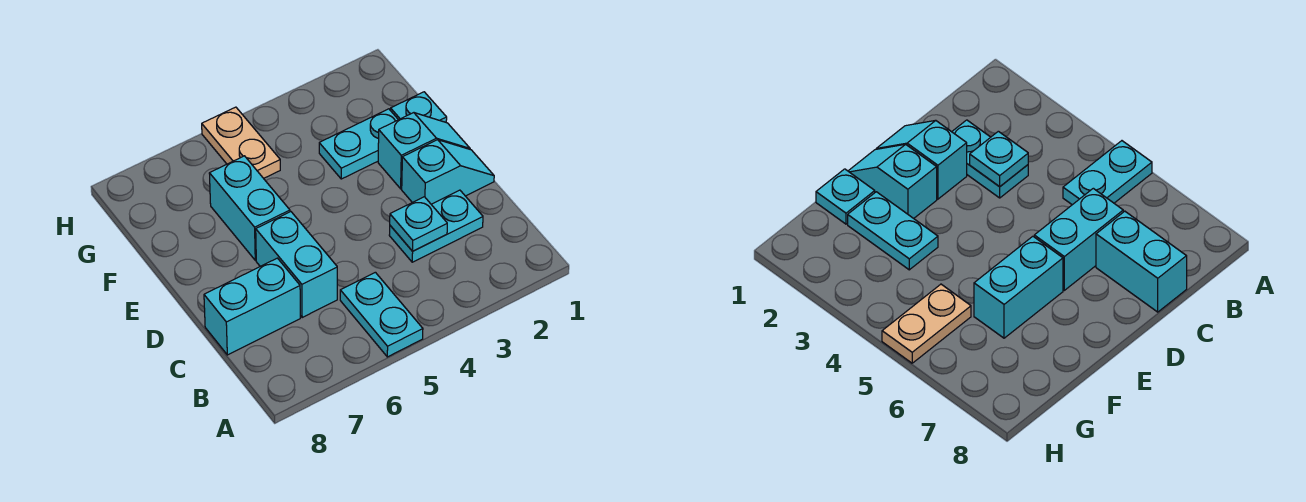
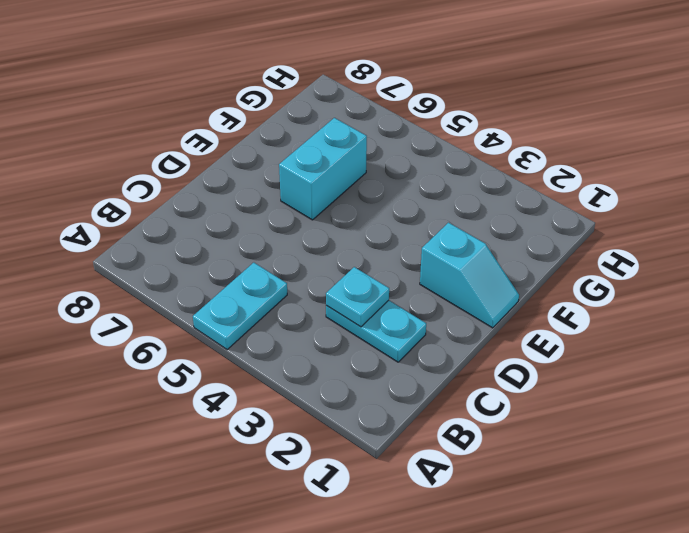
none -> cyan brick C6:D6 level 1
none -> cyan brick C7:C8 level 1

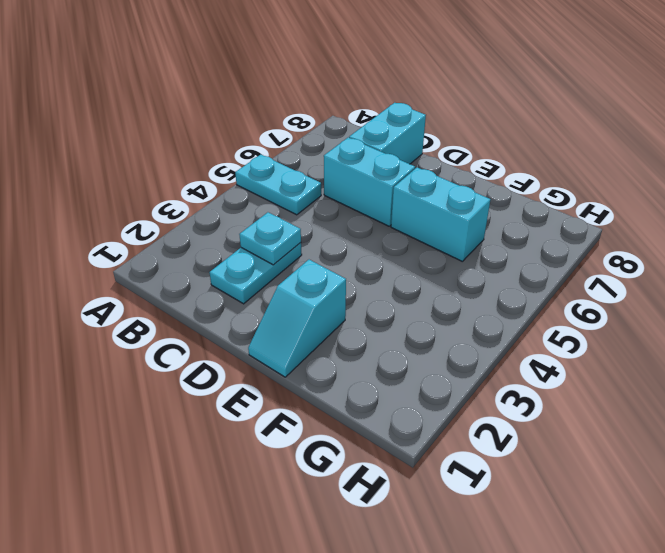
none -> cyan slope D1:D2 level 1 top 2
none -> cyan plate F1 level 1

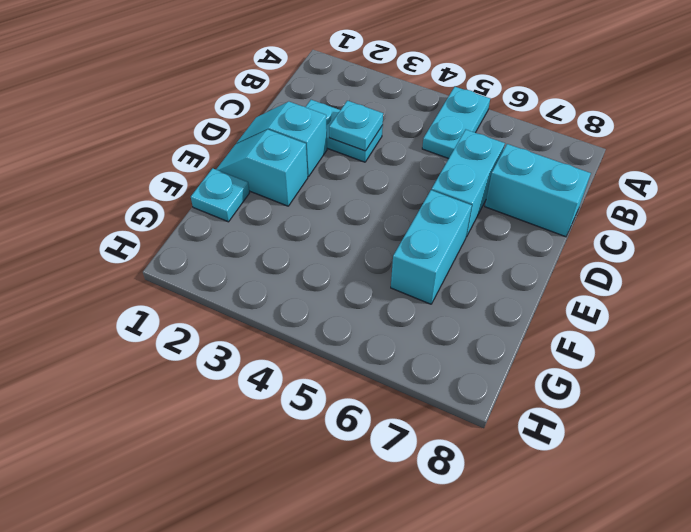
none -> cyan plate F2:F3 level 1
none -> tan plate G5:H5 level 1

